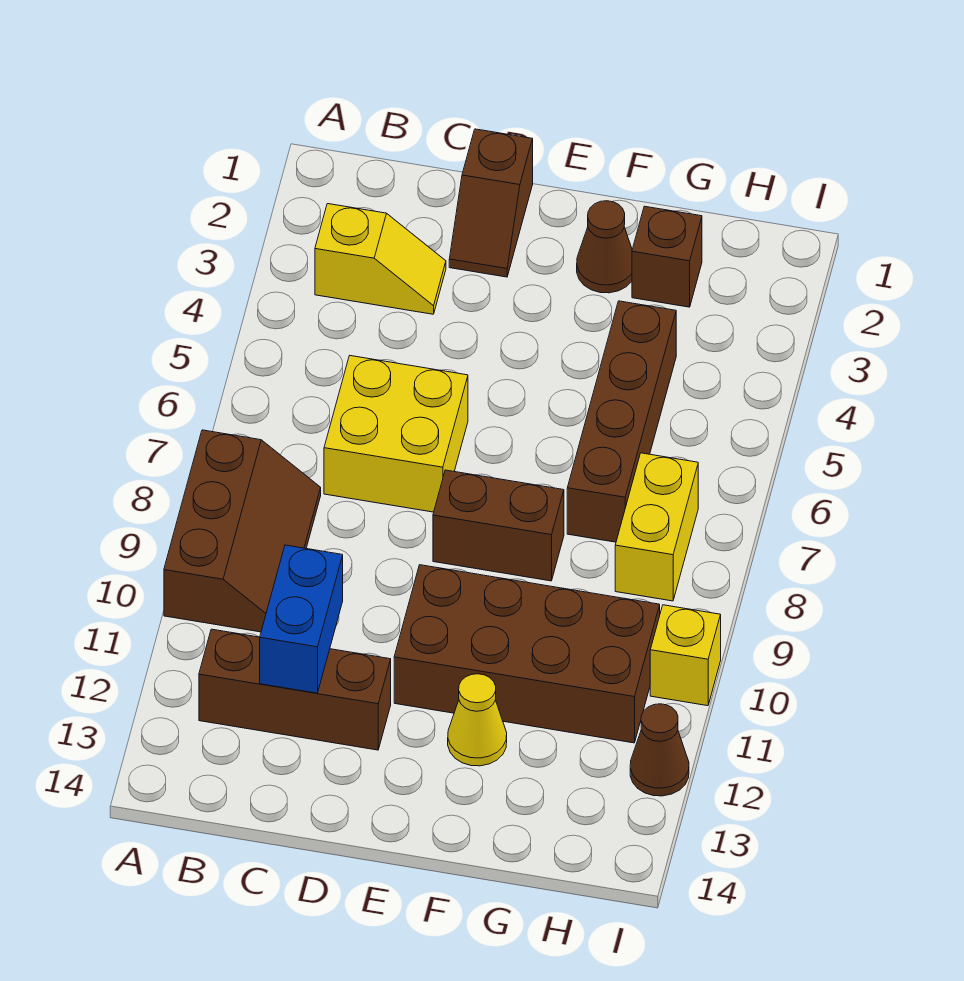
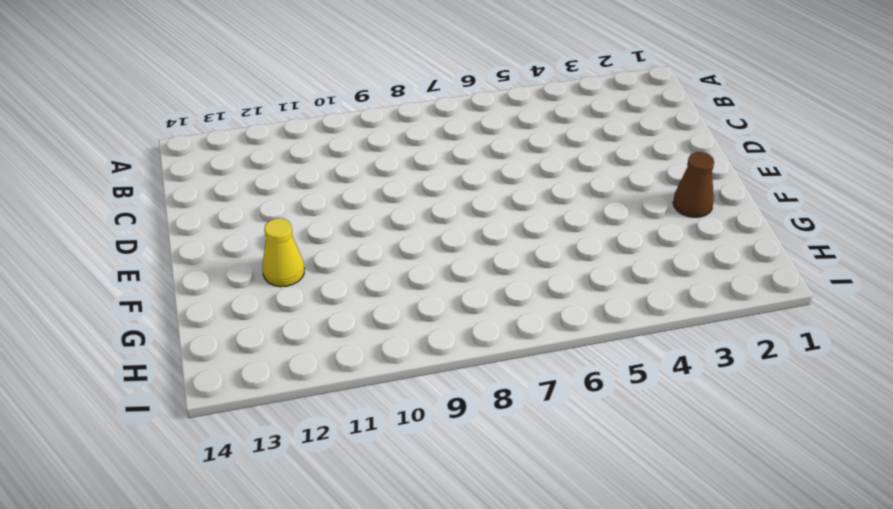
none -> brown slope A8:B10 level 1 top A
none -> yellow slope B3:C3 level 1 top B
none -> brown brick B12:D12 level 1

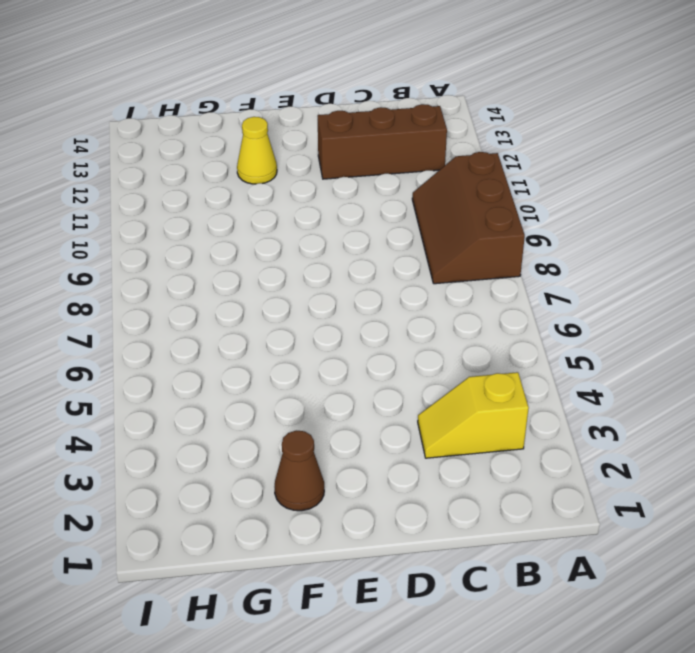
none -> yellow brick C6:D7 level 1
none -> brown slope D1:D2 level 1 top 1
none -> brown brick E8:F8 level 1

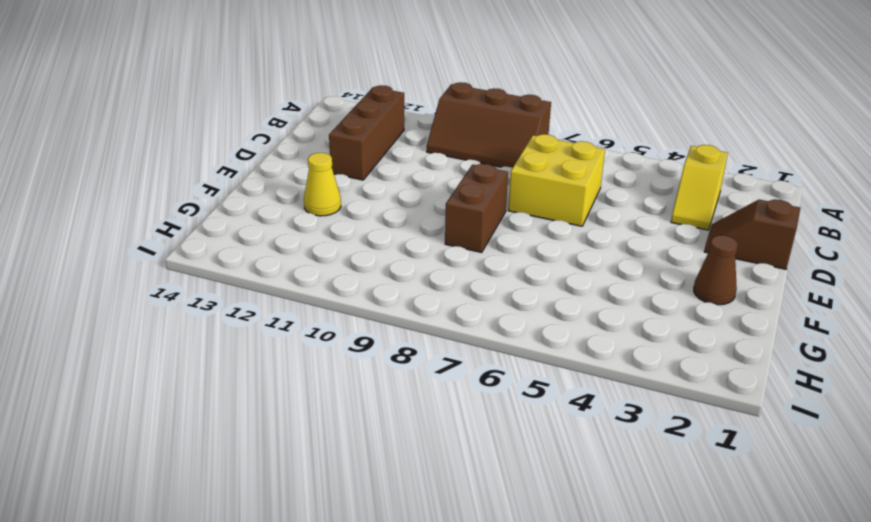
none -> brown brick E10:H11 level 1
none -> brown brick G2 level 1
none -> brown brick G4:G7 level 1

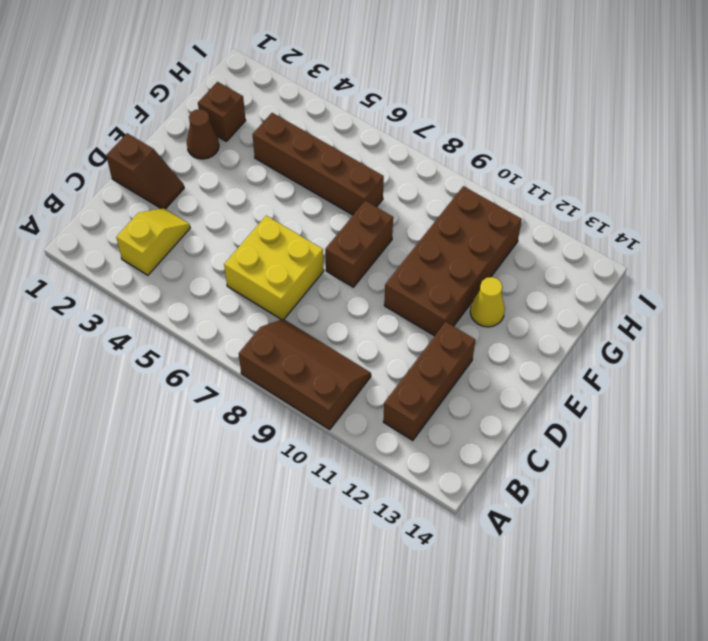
none -> yellow brick H7:H8 level 1
none -> yellow brick I10 level 1
none -> brown cone I12 level 1

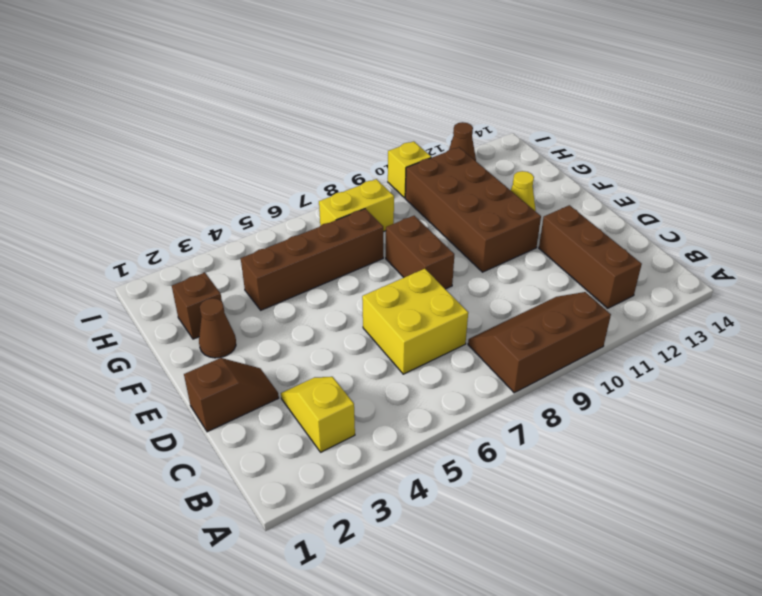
none -> blue brick C11:C12 level 2

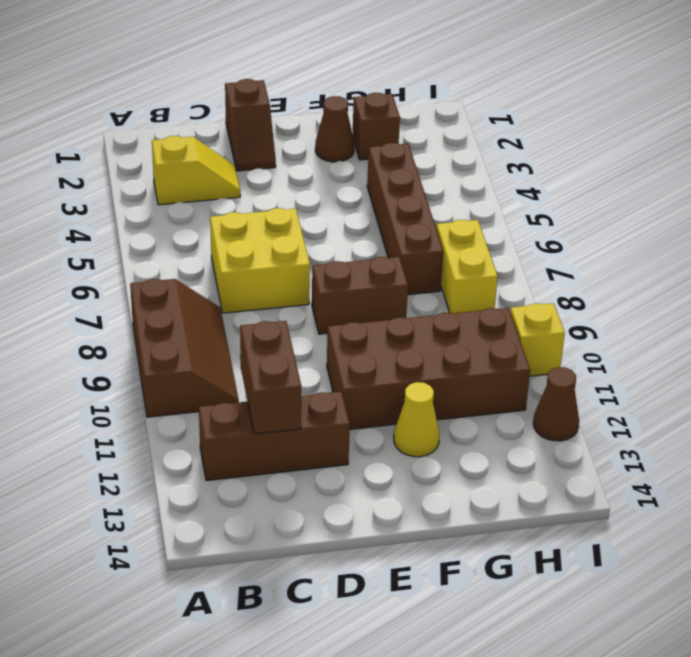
brown brick C11:C12 level 2 -> blue brick C11:C12 level 2

